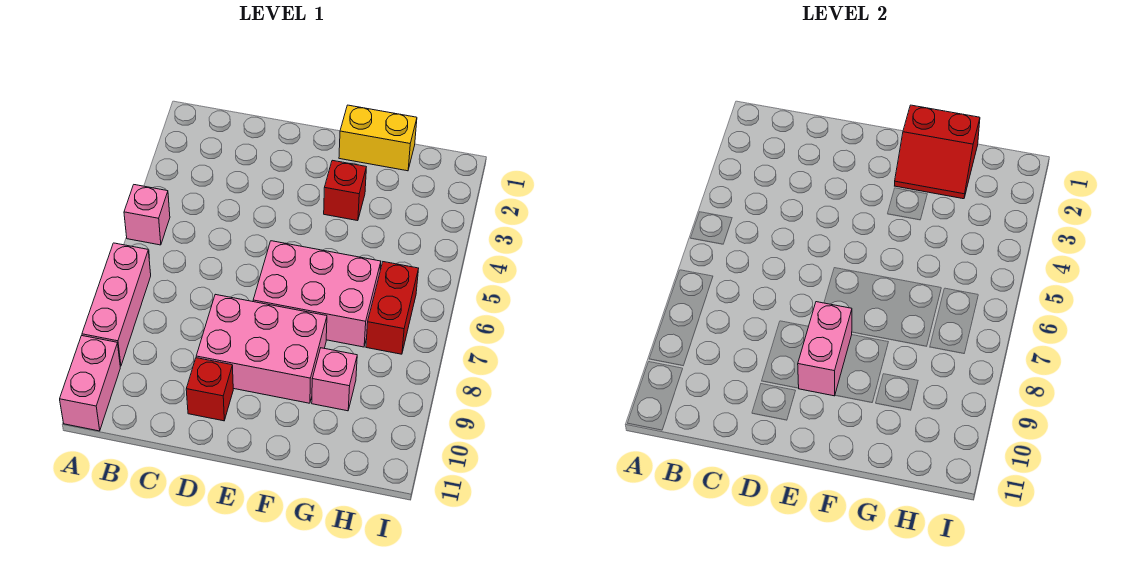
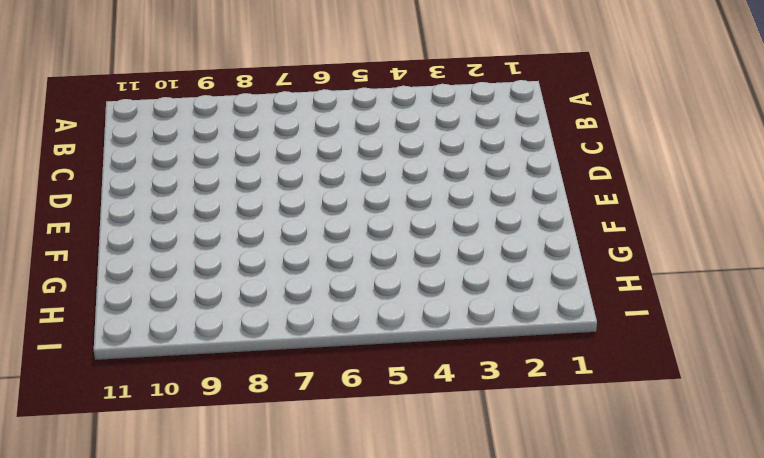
none -> pink brick A5 level 1
none -> pink brick A7:A9 level 1
none -> pink brick A10:A11 level 1

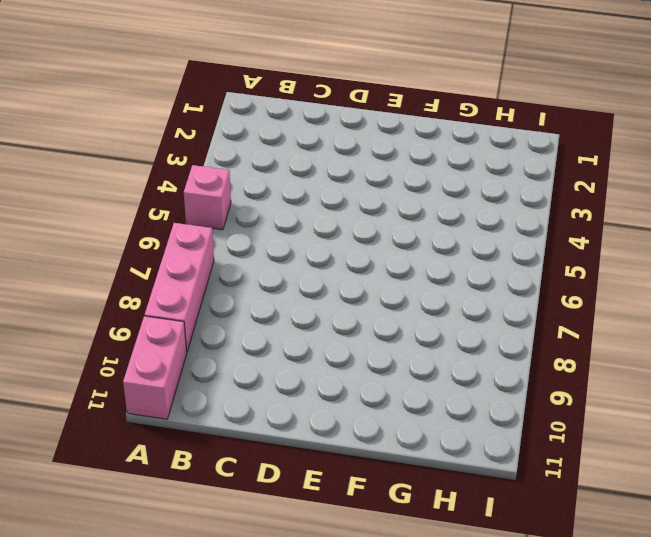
none -> pink brick D8:F9 level 1
none -> red brick D10 level 1
none -> pink brick E6:G7 level 1

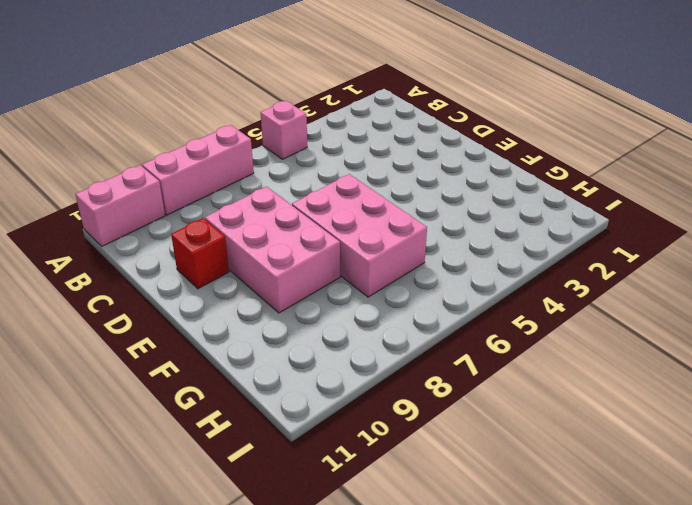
none -> yellow brick F1:G1 level 1
none -> red brick F3 level 1
none -> pink brick G9 level 1

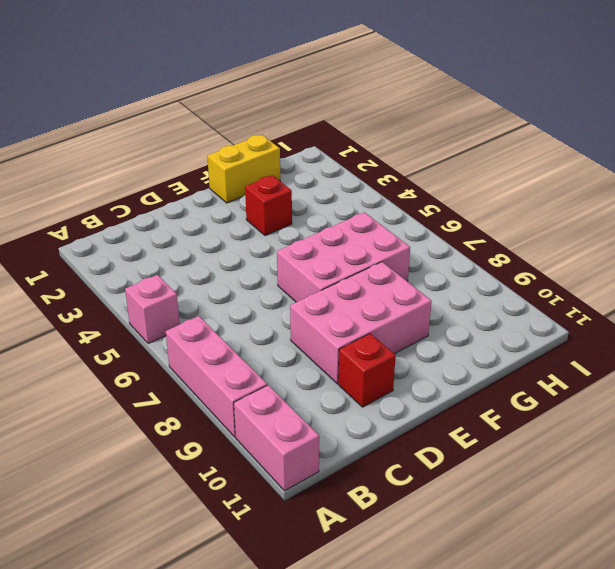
none -> pink brick G9 level 1
none -> red brick H6:H7 level 1
none -> pink brick E8:E9 level 2

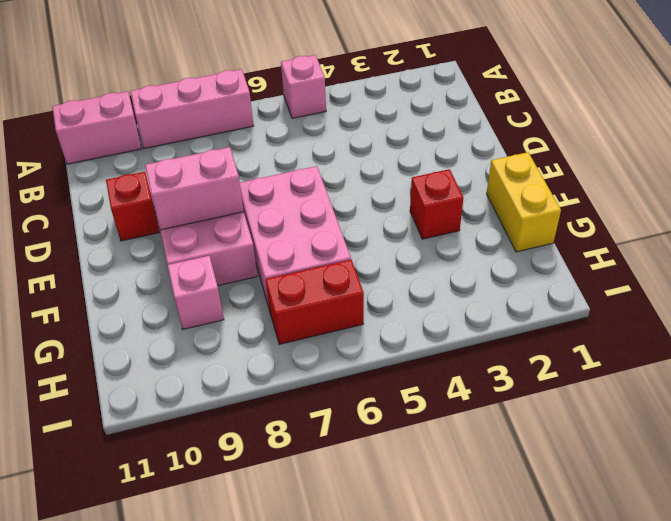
none -> red slope F1:G2 level 2 top 1

